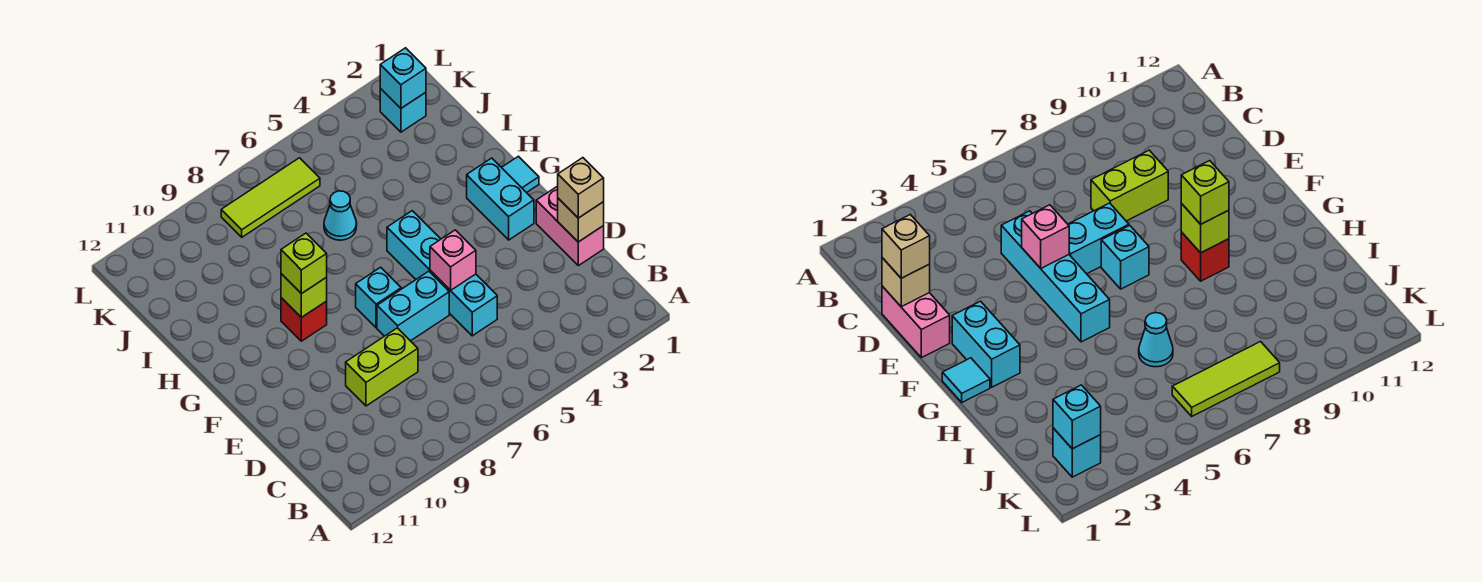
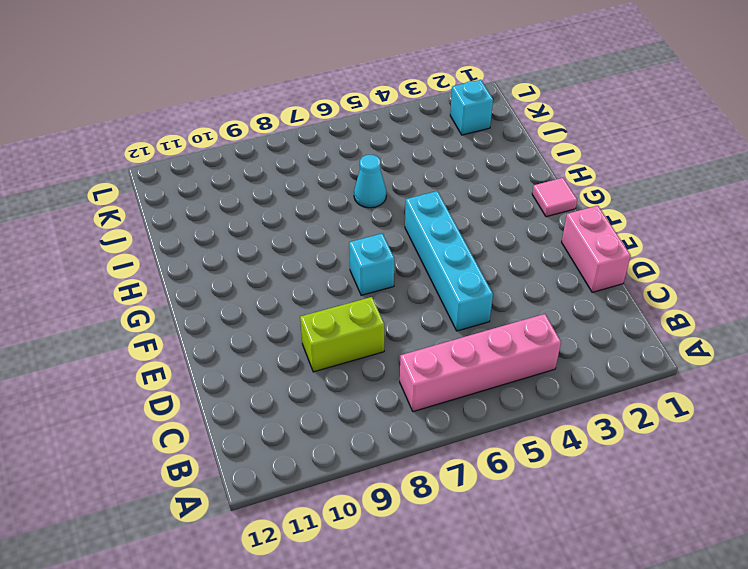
pink brick B4:B7 level 1 -> none
pink tile G1 level 1 -> cyan tile G1 level 1
none -> cyan brick E6:E7 level 1
none -> cyan brick F2:G2 level 1
none -> red brick G9 level 1

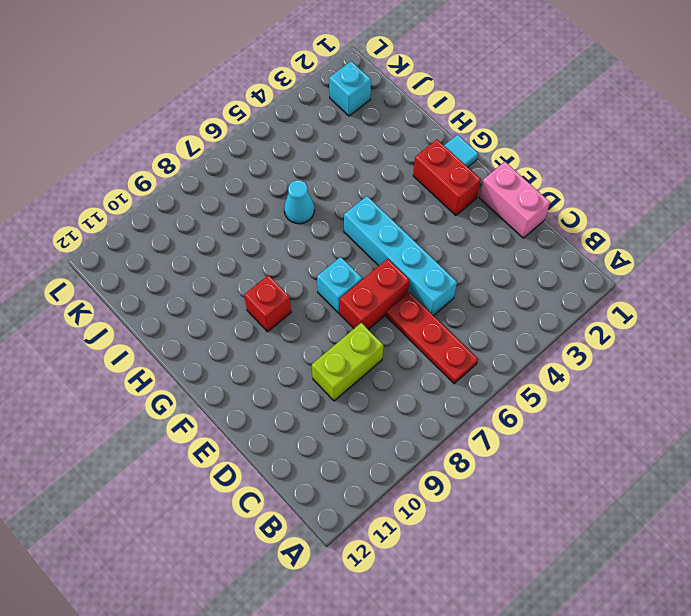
red plate B6:D6 level 1 -> none
red brick E6:E7 level 1 -> cyan brick E6:E7 level 1
red brick F2:G2 level 1 -> cyan brick F2:G2 level 1
none -> lime tile K6:K8 level 1
none -> tan brick D1 level 2
none -> pink brick E5 level 2

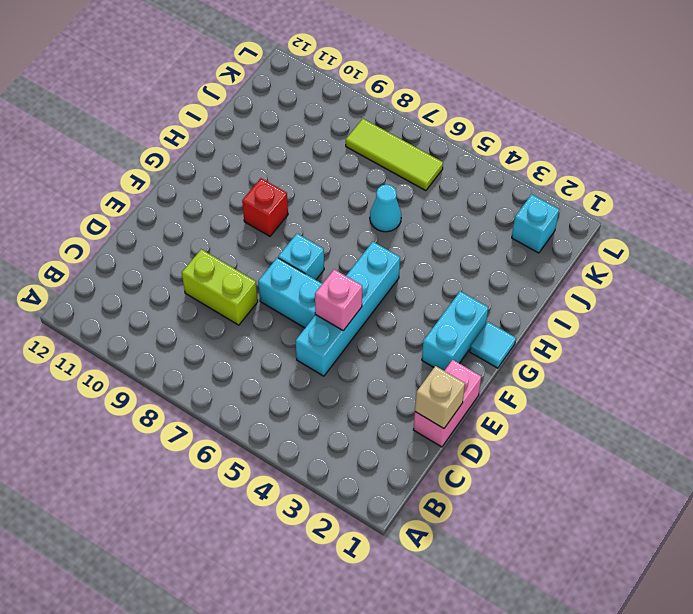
none -> lime brick G9 level 2
none -> cyan brick K2 level 2
none -> tan brick D1 level 3

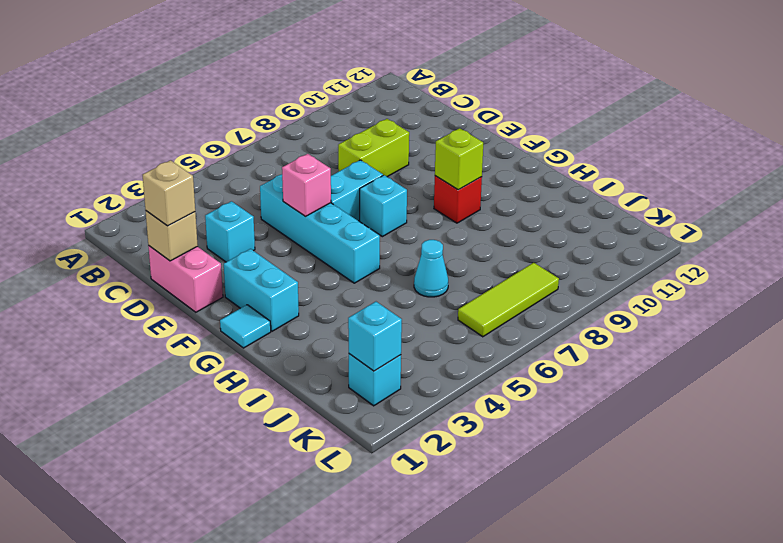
cyan brick D3 level 1 -> none
none -> lime brick G9 level 3

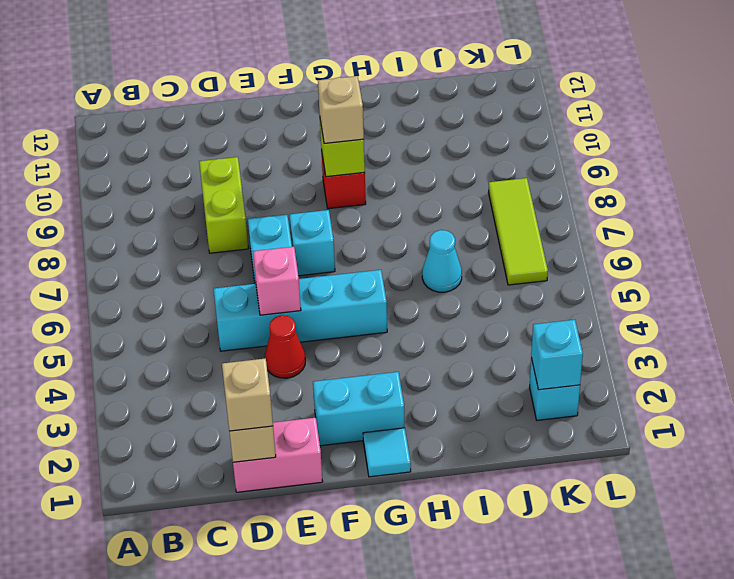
red cone E4 level 1 -> none
tan brick G9 level 3 -> lime brick G9 level 3

